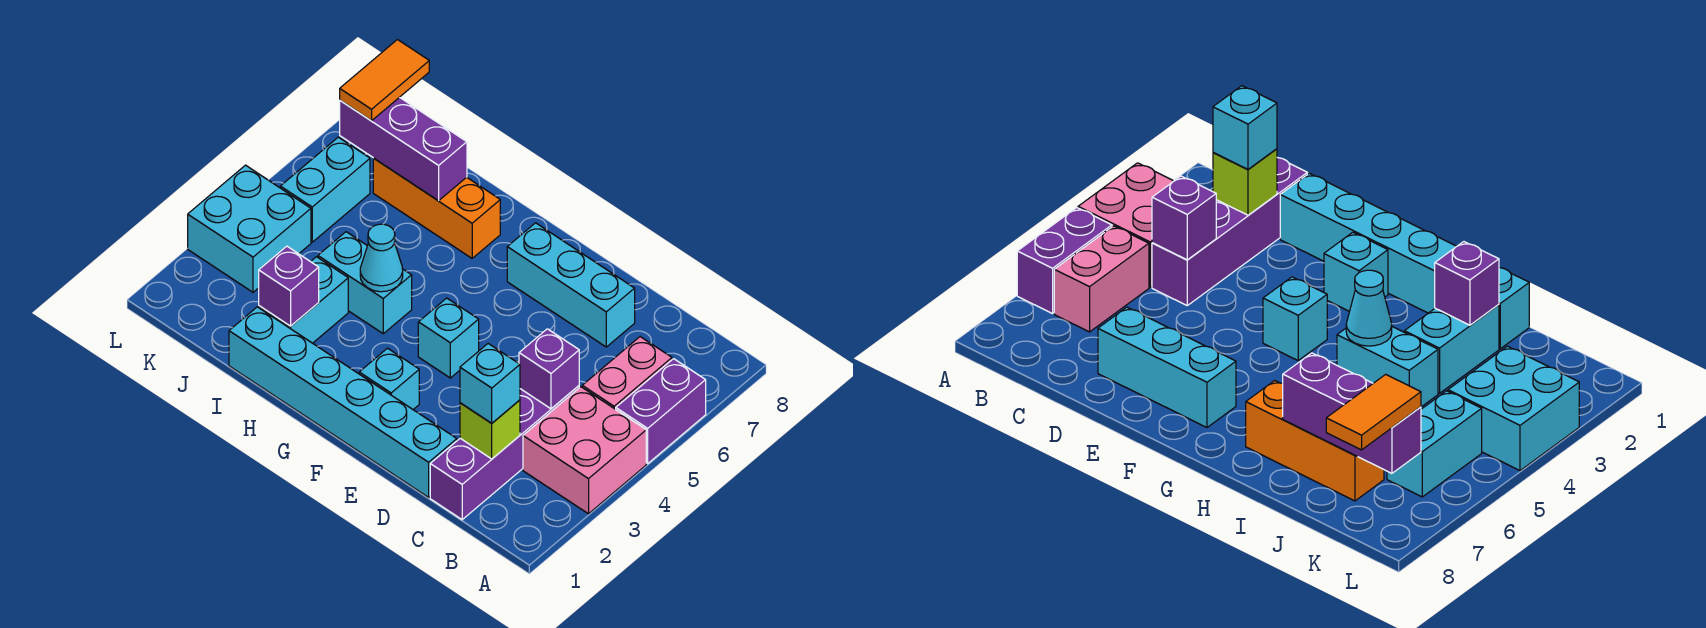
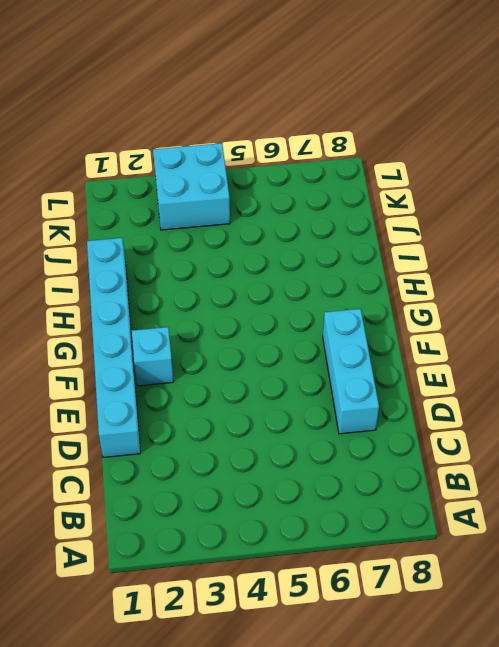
none -> pink brick A3:B4 level 1
none -> purple brick A5:A6 level 1
none -> pink brick B5:B6 level 1

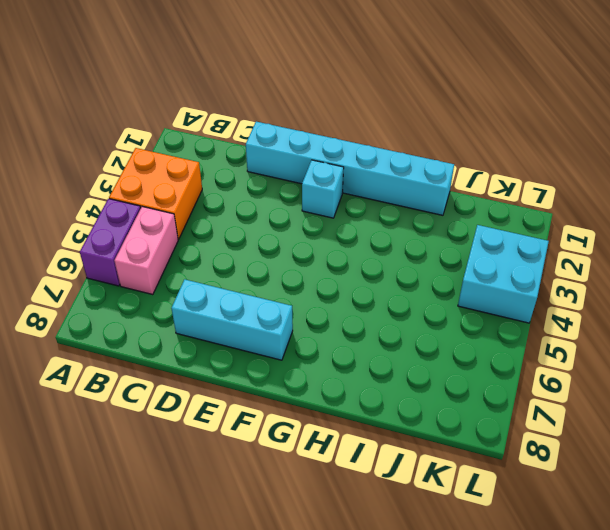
orange brick A3:B4 level 1 -> pink brick A3:B4 level 1
none -> purple brick C1:C4 level 1
none -> cyan brick F4 level 1
none -> cyan brick H4:I4 level 1

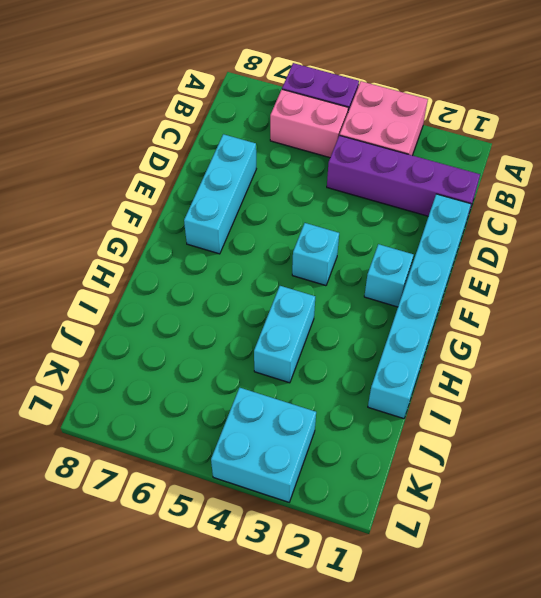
none -> orange brick H7:J7 level 1
none -> cyan brick I2:I3 level 1
none -> cyan brick K5:K6 level 1

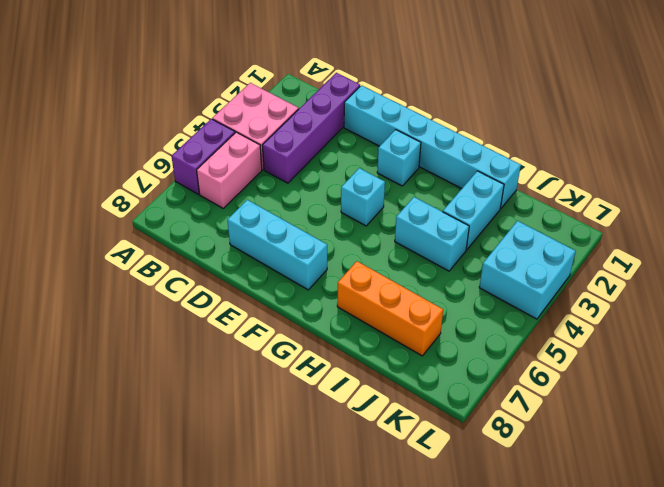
none -> cyan brick K5:K6 level 1
none -> lime brick C2 level 2
none -> purple brick C4 level 2

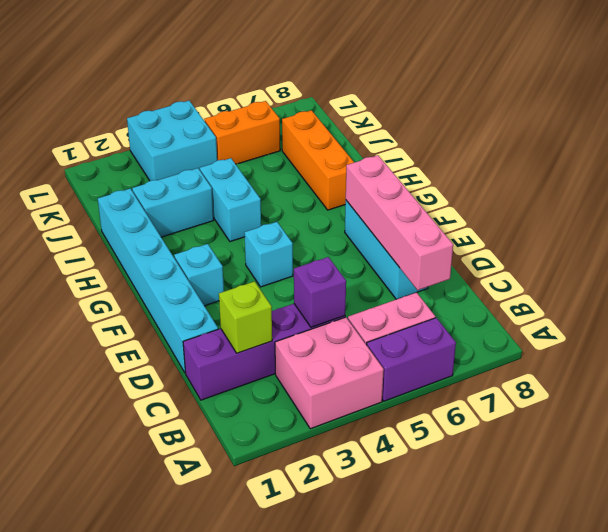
pink brick C7:F7 level 2 -> none
orange brick K5:K6 level 1 -> cyan brick K5:K6 level 1
none -> cyan cone H4 level 2
none -> purple brick I2 level 2
none -> purple brick I7:K7 level 2

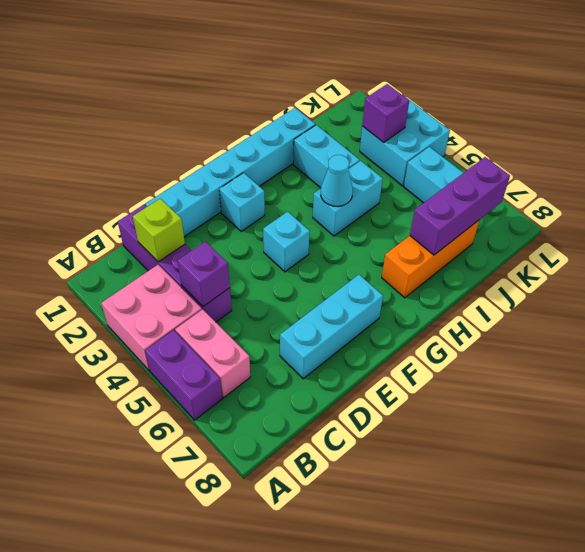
purple brick K3 level 2 -> purple brick I2 level 2
none -> cyan brick C2 level 3
none -> orange tile K7:K8 level 3

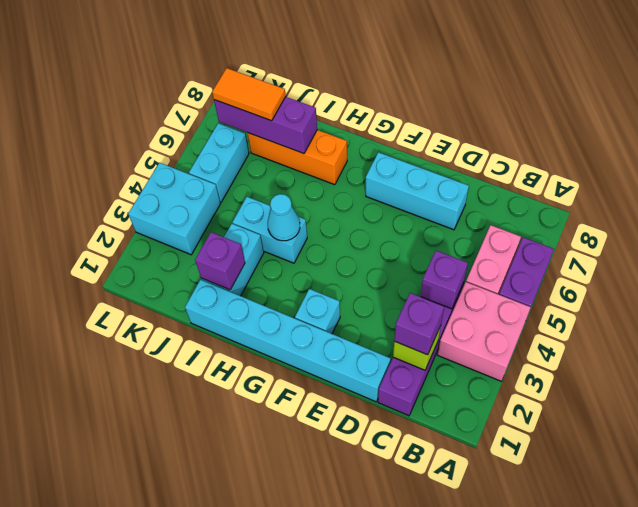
purple brick C2 level 3 -> cyan brick C2 level 3
orange tile J7:K7 level 3 -> orange tile K7:K8 level 3
none -> cyan brick F4 level 1

